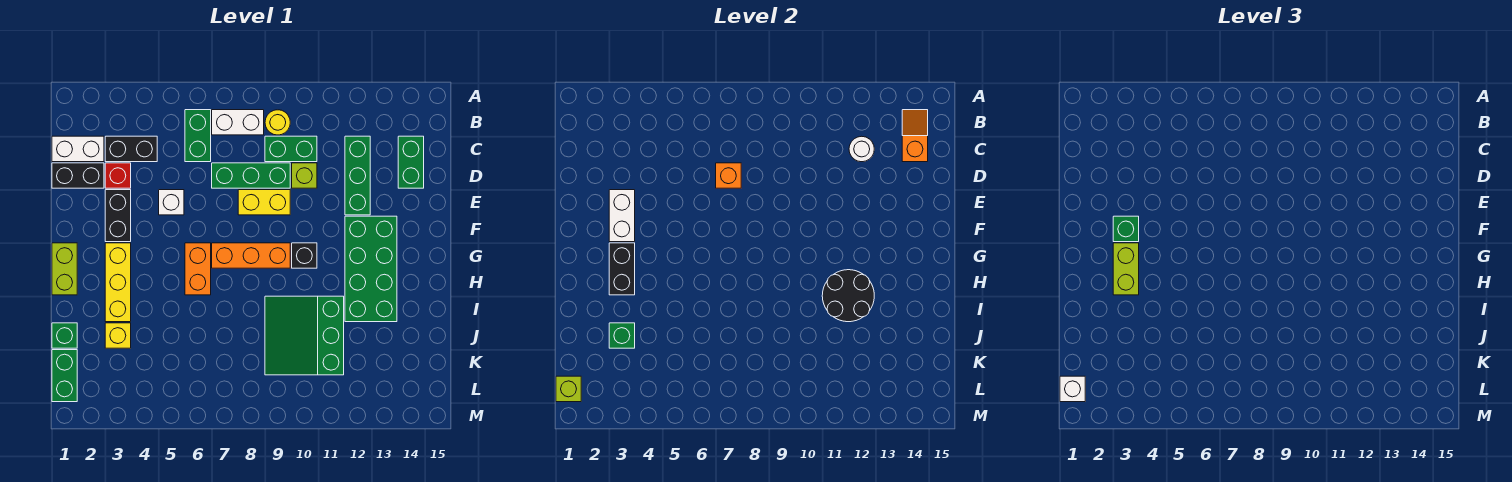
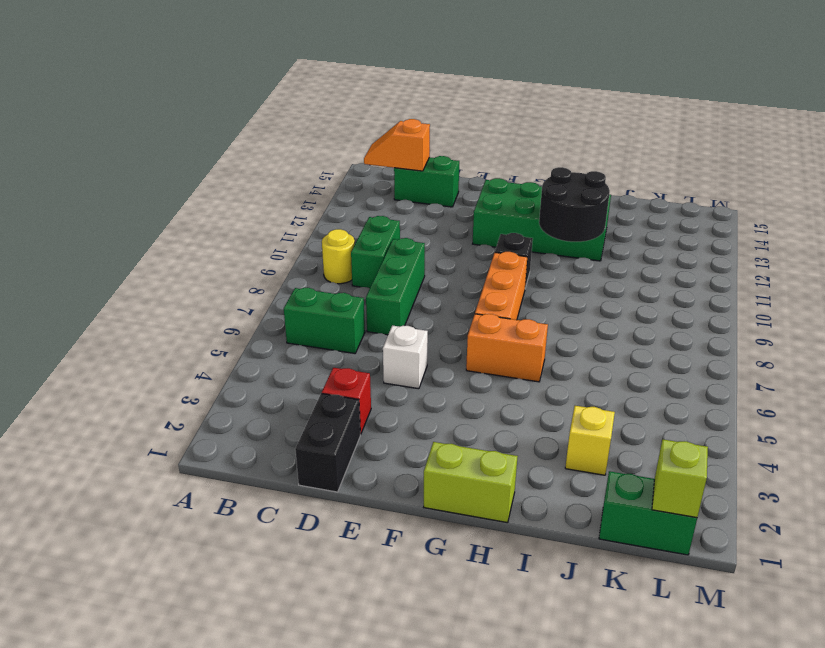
none -> white brick B7:B8 level 1
none -> white brick C1:C2 level 1
none -> black brick C3:C4 level 1
none -> green brick C12:E12 level 1

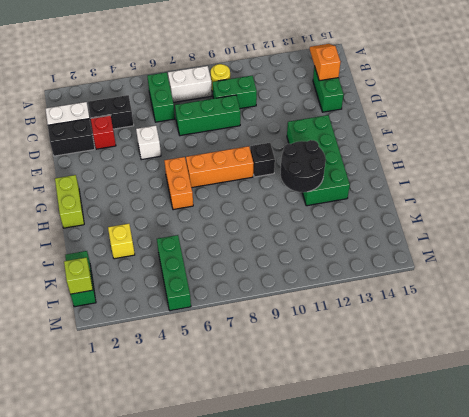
green brick K5:M5 level 1 -> green brick C12:E12 level 1
none -> lime brick D10 level 1
none -> black brick E3:F3 level 1
none -> yellow brick E8:E9 level 1
none -> yellow brick G3:I3 level 1

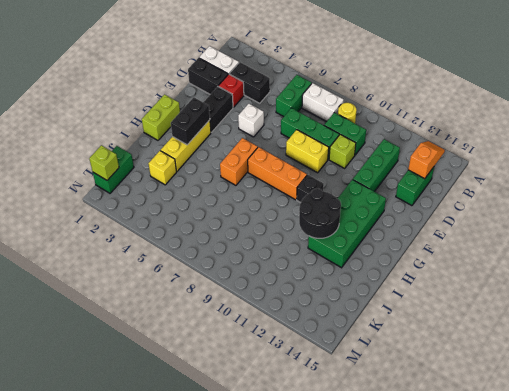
none -> green slope I9:K11 level 1 top 11
none -> green brick J1 level 1
none -> white round brick C12 level 2
none -> orange brick D7 level 2

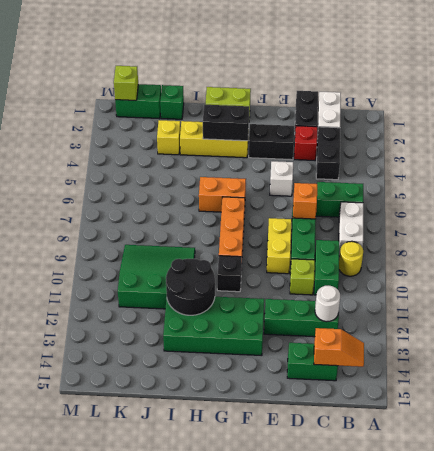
none -> white brick E3:F3 level 2
none -> green brick J3 level 2
none -> green brick F3 level 3
none -> lime brick G3:H3 level 3

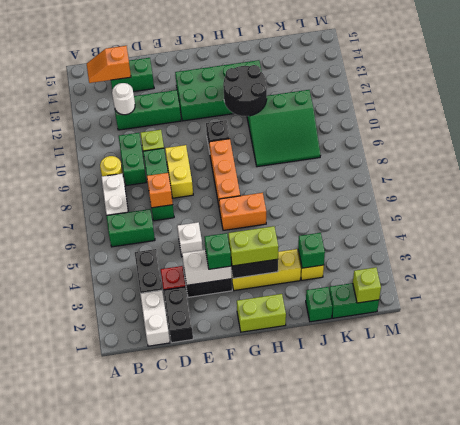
none -> white brick L1 level 3

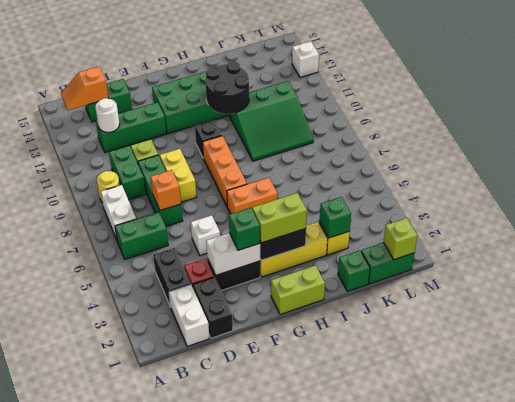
white brick M13 level 1 -> white brick L1 level 3

